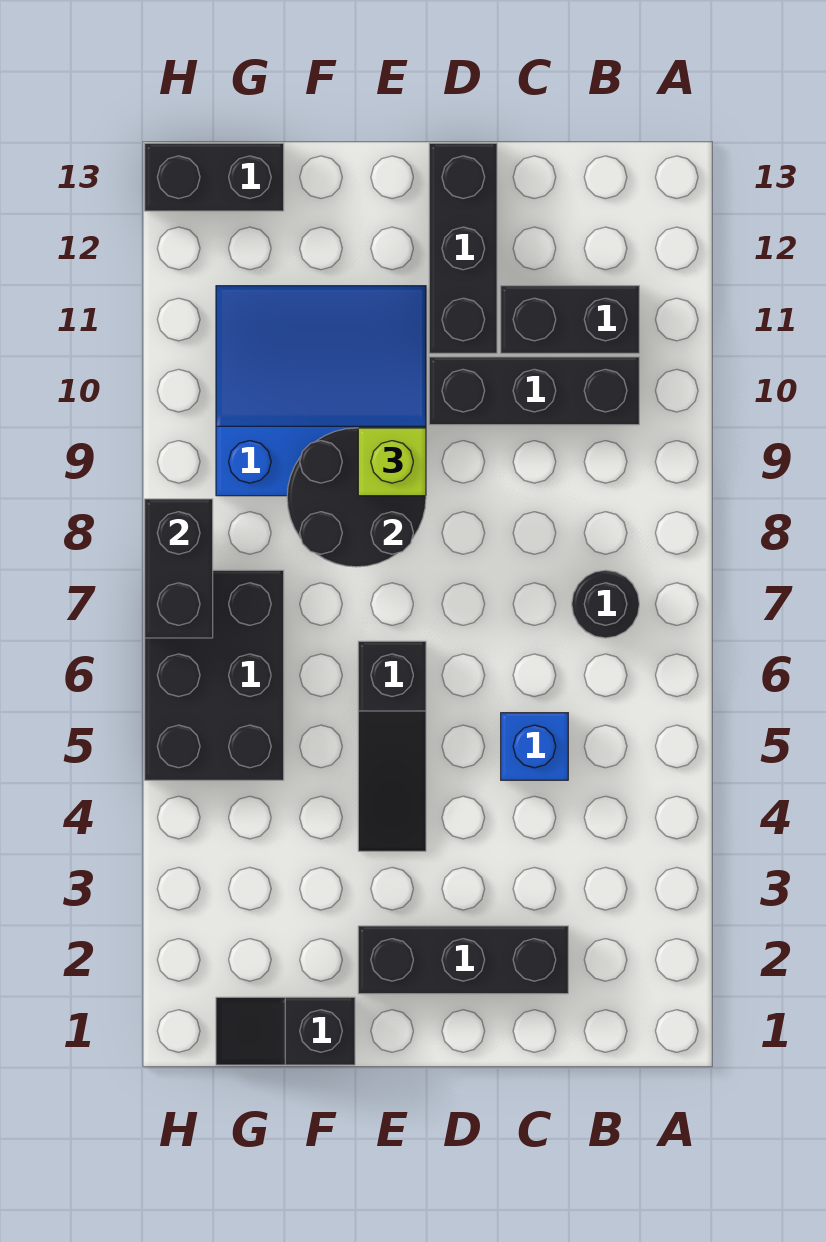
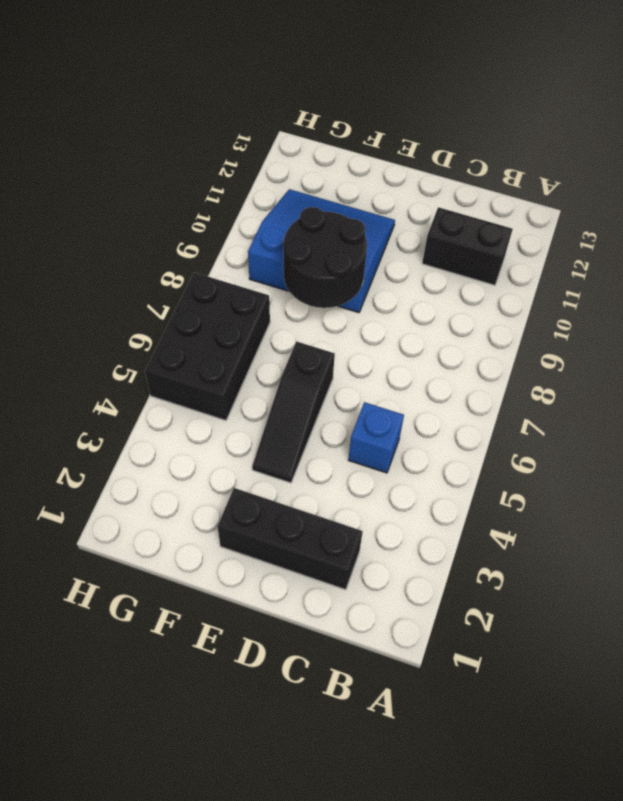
none -> black round brick B7 level 1
none -> black brick B10:D10 level 1
none -> black brick D11:D13 level 1

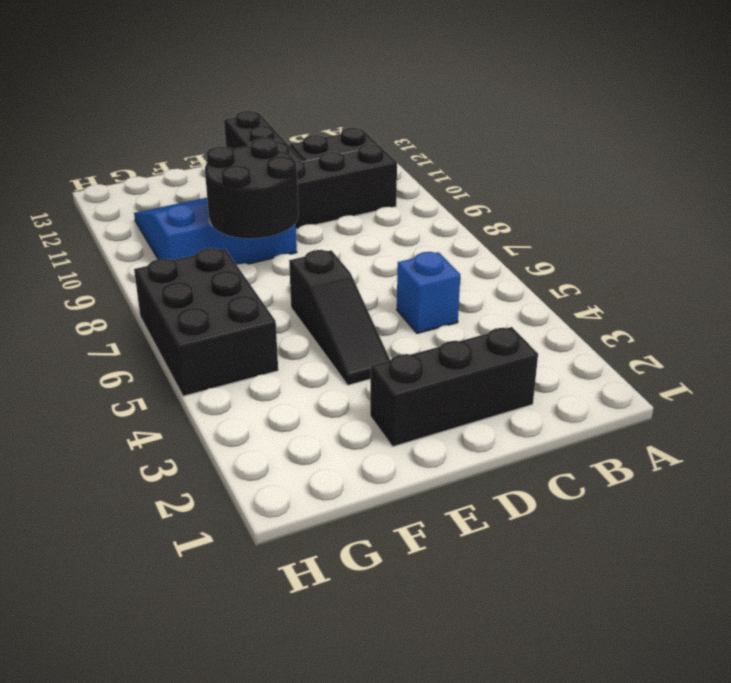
none -> black round brick B7 level 1
none -> black slope F1:G1 level 1 top F
none -> black brick G13:H13 level 1

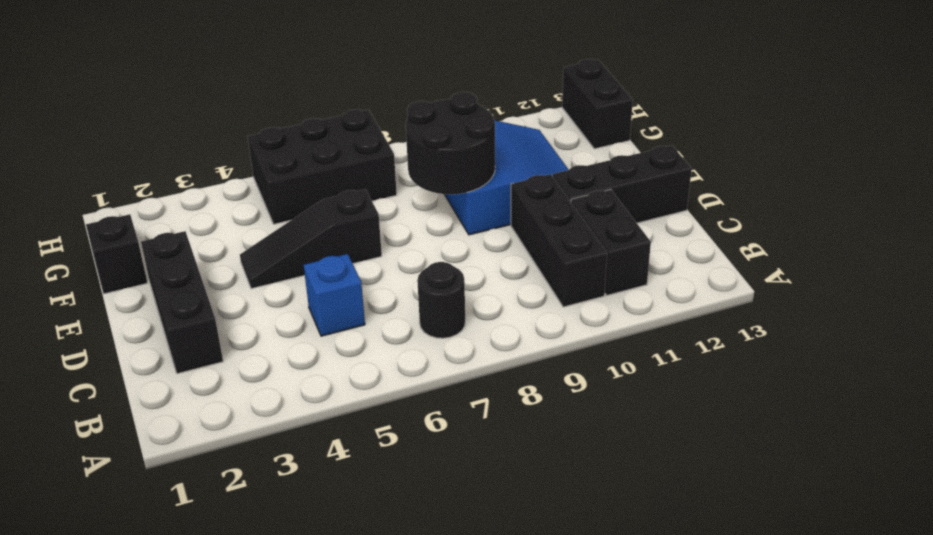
none -> black brick H7:H8 level 2
none -> lime brick E9 level 3

